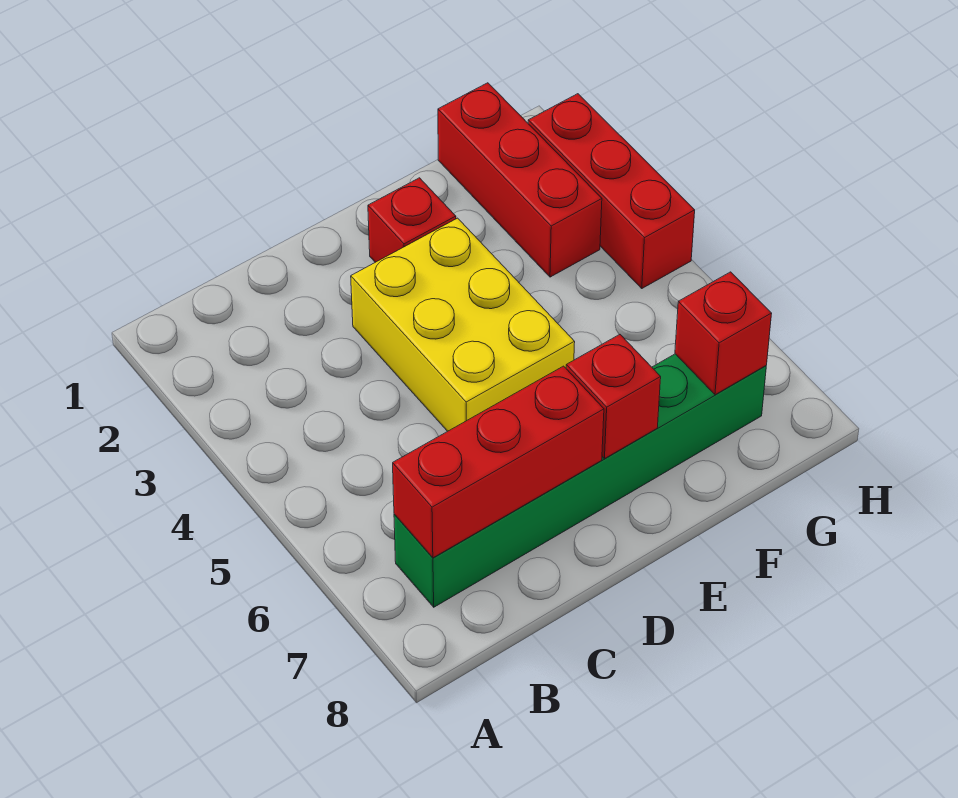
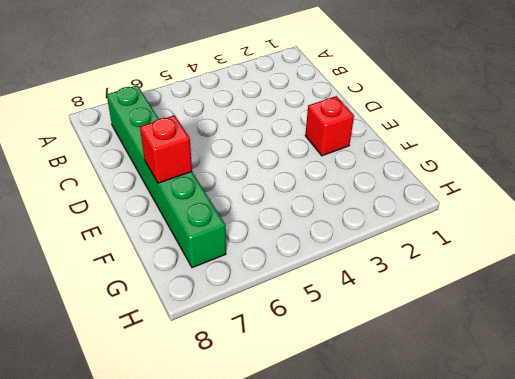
none -> yellow brick D3:E5 level 1
none -> red brick G1:G3 level 1

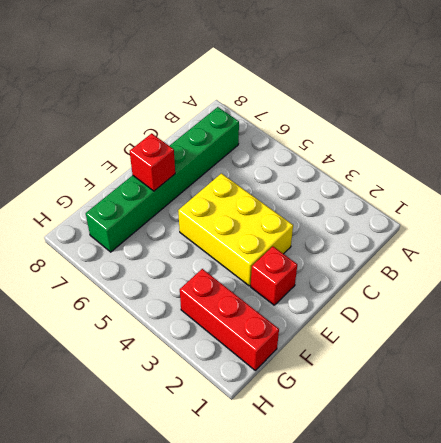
none -> red brick H2:H4 level 1
none -> red brick B7:D7 level 2

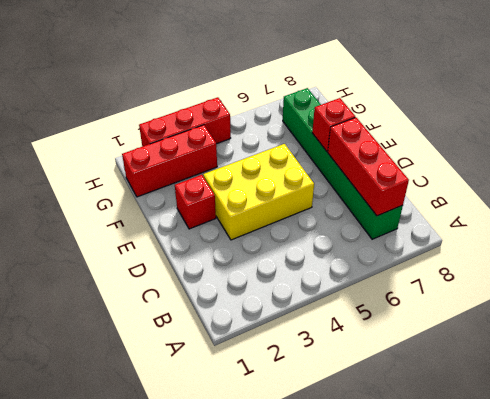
none -> red brick G7 level 2

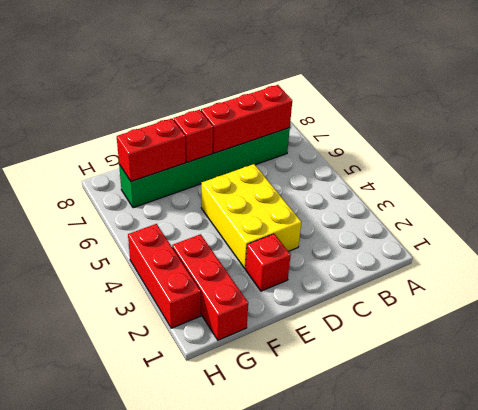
red brick F7:G7 level 2 -> red brick G7 level 2

